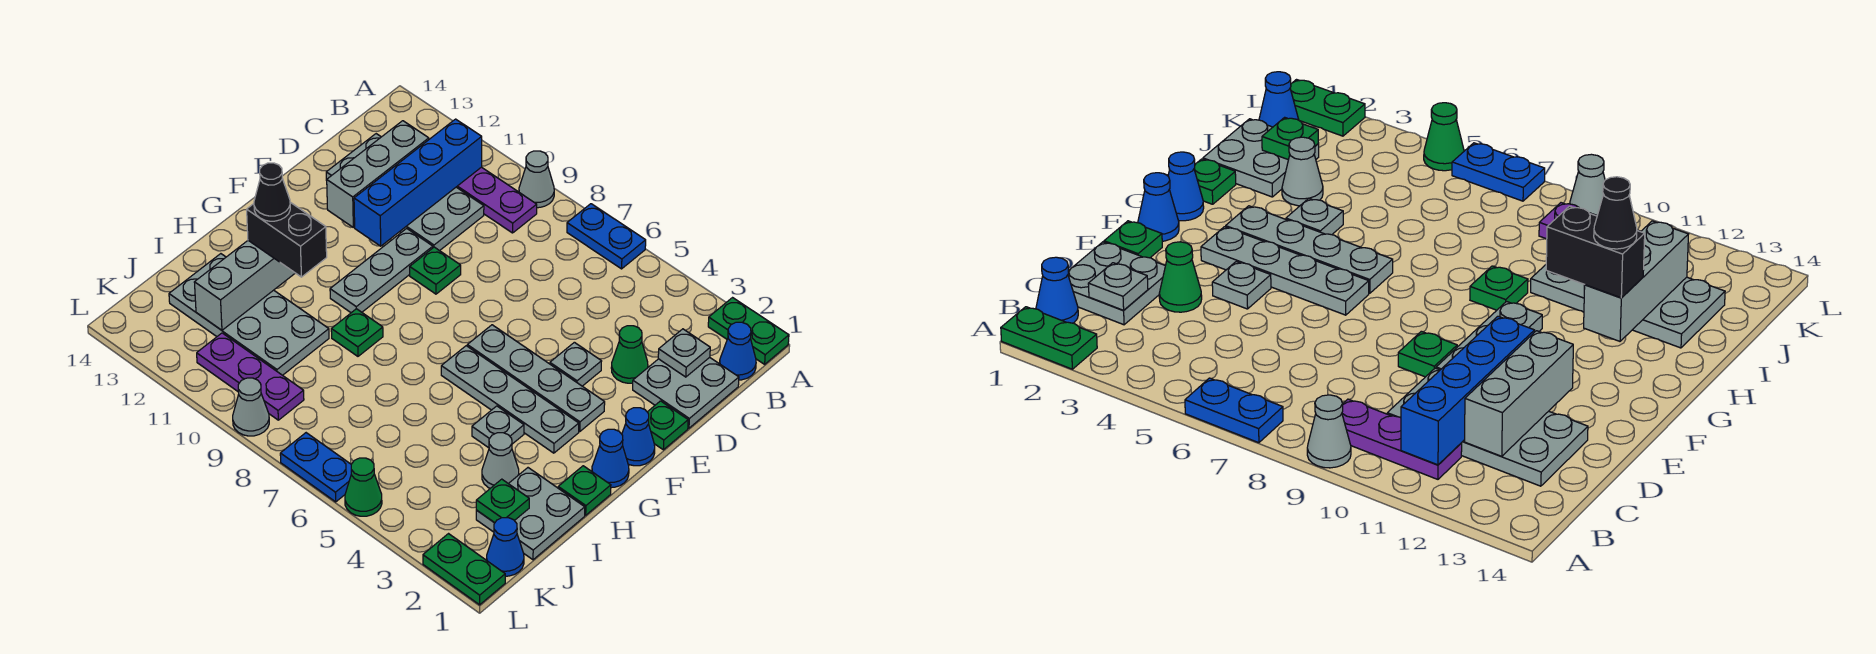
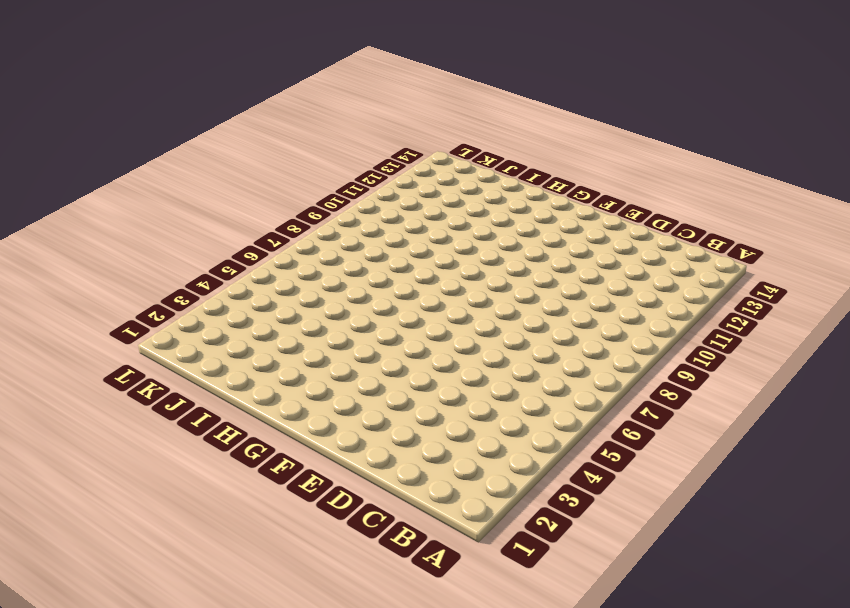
none -> green plate A1:A2 level 1
none -> blue plate A6:A7 level 1
none -> grey cone A9 level 1
none -> blue cone B1 level 1

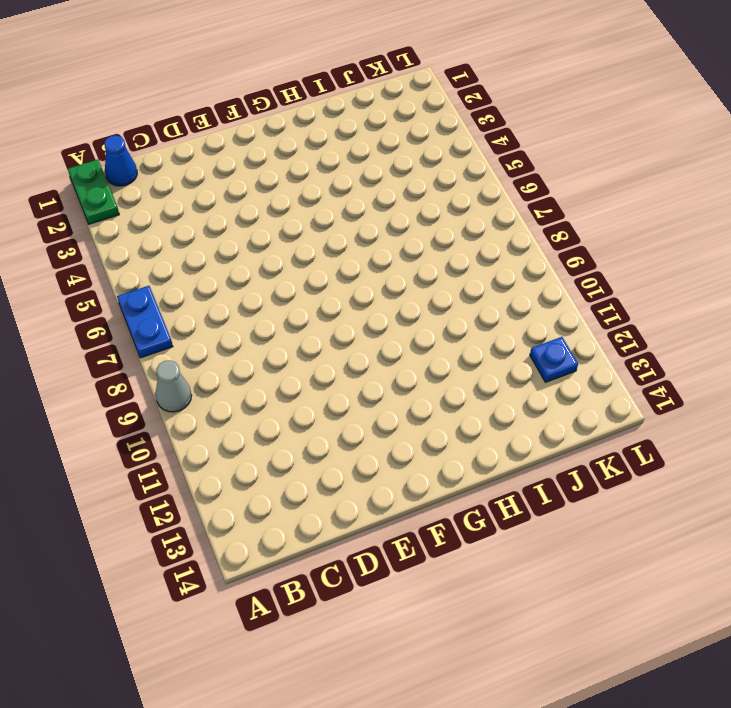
blue plate K12 level 1 -> none
none -> purple plate B9:B11 level 1
none -> grey plate C1:D2 level 1
none -> grey plate C10:D13 level 1
none -> green cone D3 level 1

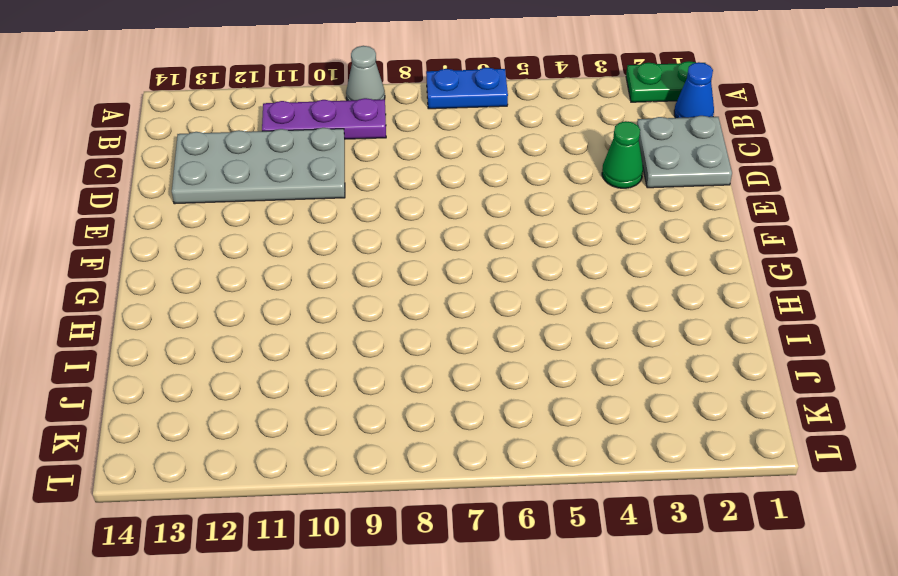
none -> green plate E1 level 1
none -> grey plate E4 level 1
none -> green plate E9 level 1
none -> grey plate E10:G10 level 1

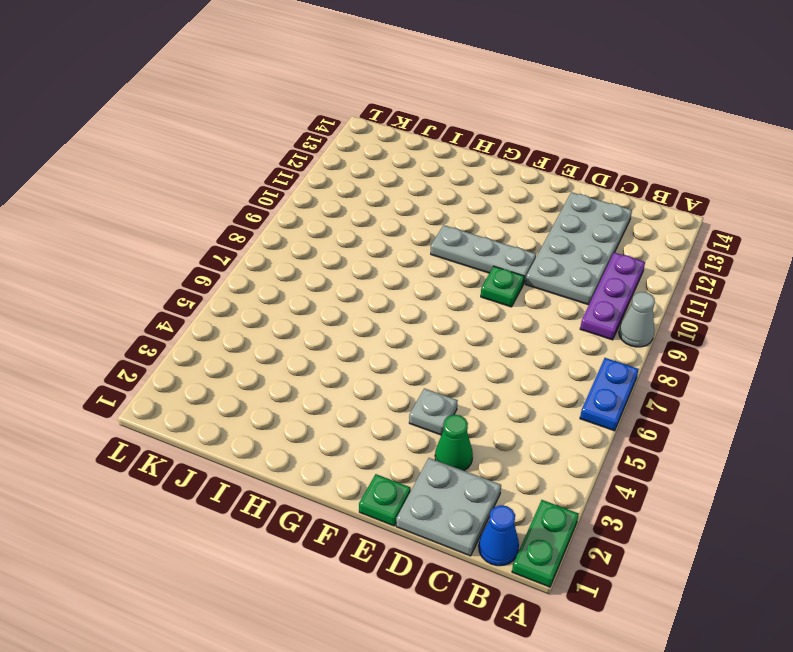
none -> blue cone F1 level 1
none -> grey plate F3:F6 level 1
none -> blue cone G1 level 1
none -> grey plate G3:G6 level 1

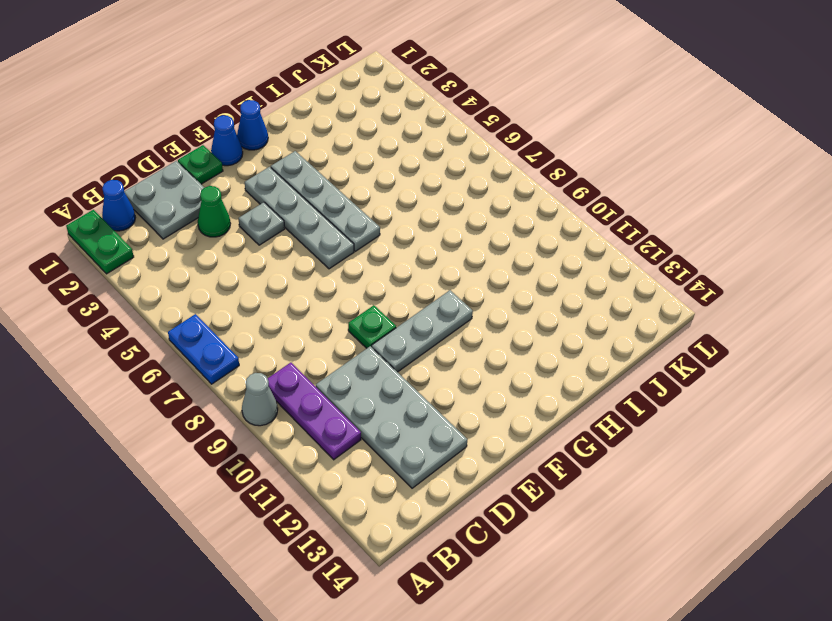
none -> green plate H1 level 1
none -> grey plate H4 level 1
none -> green plate H9 level 1
none -> grey plate I1:J2 level 1

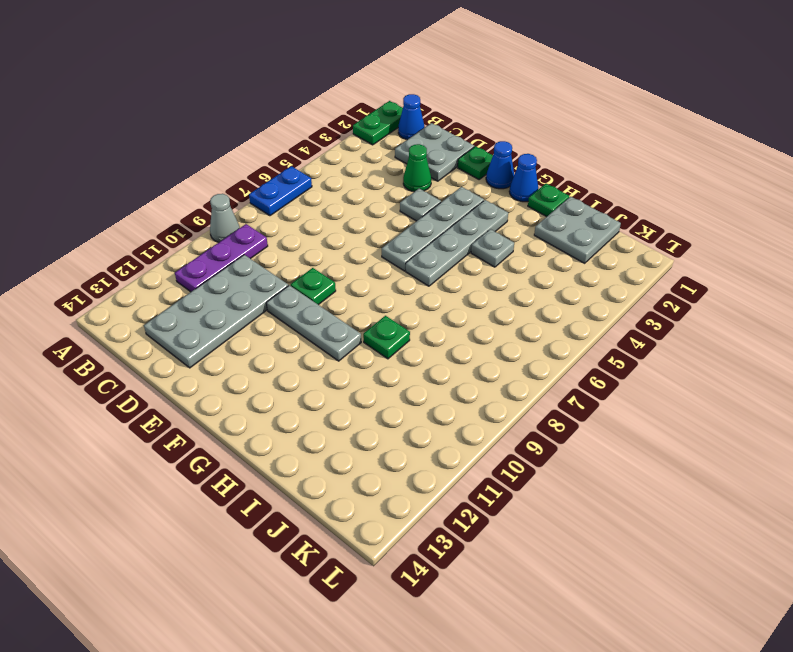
none -> grey cone I3 level 1
none -> grey plate I10:J13 level 1
none -> blue cone K1 level 1
none -> purple plate K9:K11 level 1

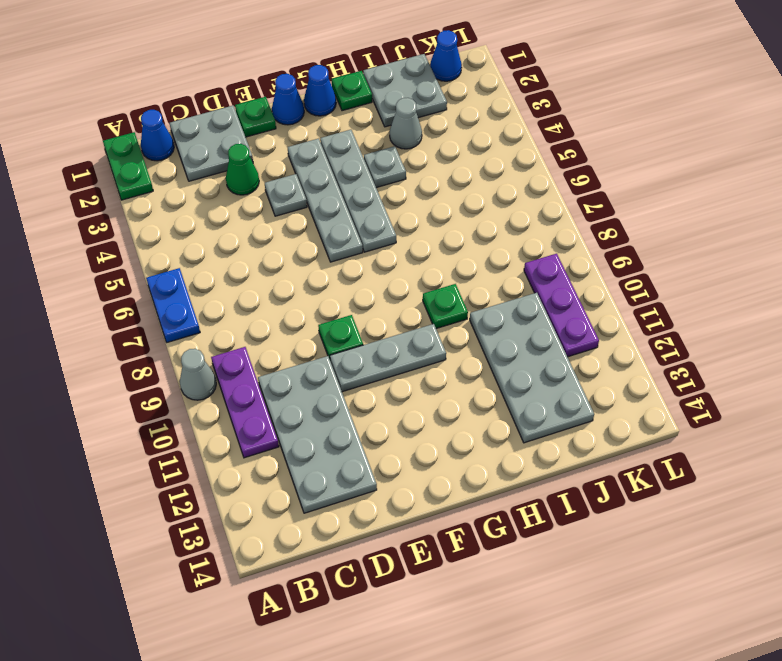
none -> green plate L1:L2 level 1
none -> green cone L5 level 1
none -> blue plate L6:L7 level 1
none -> grey cone L9 level 1

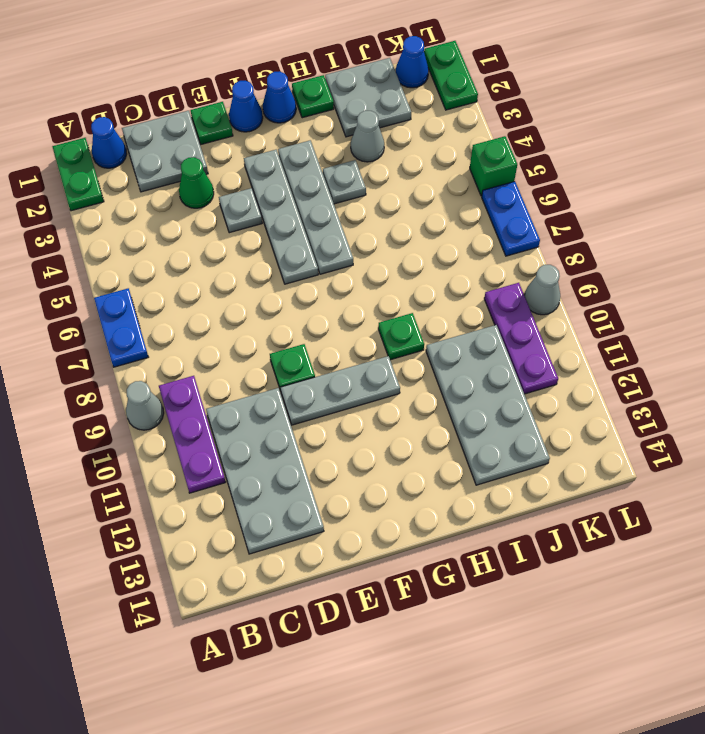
green brick L5 level 1 -> green cone L5 level 1
none -> blue brick B11:E11 level 2
none -> grey plate C2 level 2
none -> grey brick C12:E12 level 2
none -> grey brick H12:J12 level 2

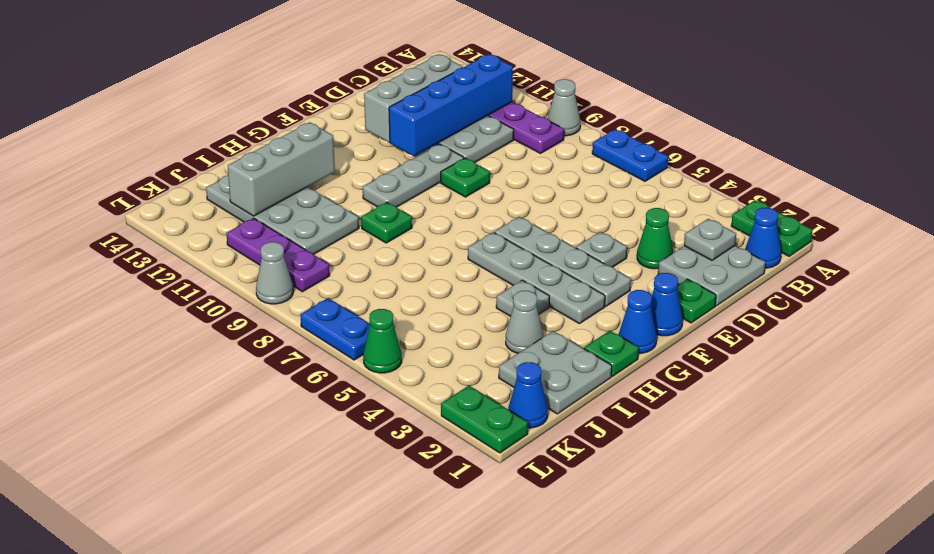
none -> green plate J2 level 2
none -> black brick H11:H12 level 3
none -> black cone H12 level 4

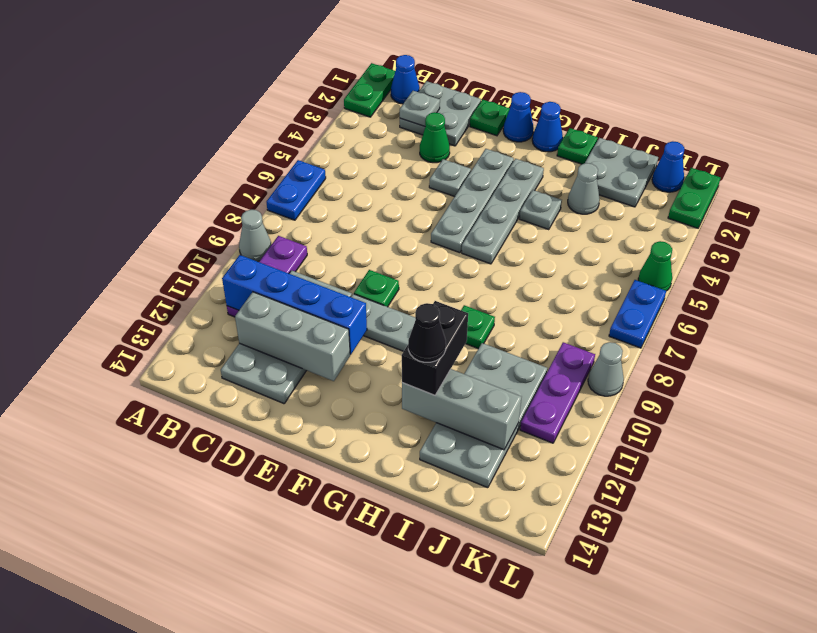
none -> green plate J2 level 2

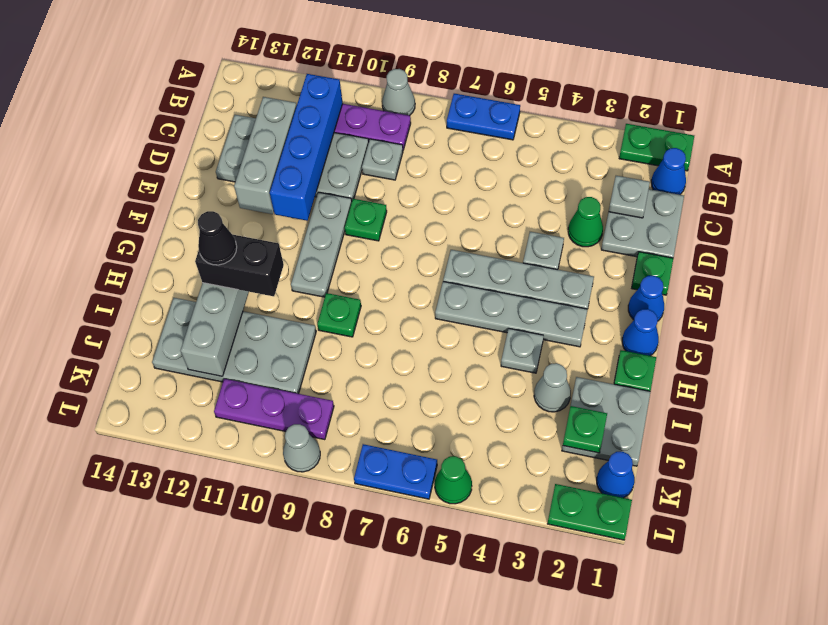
grey plate C9 level 1 -> none

